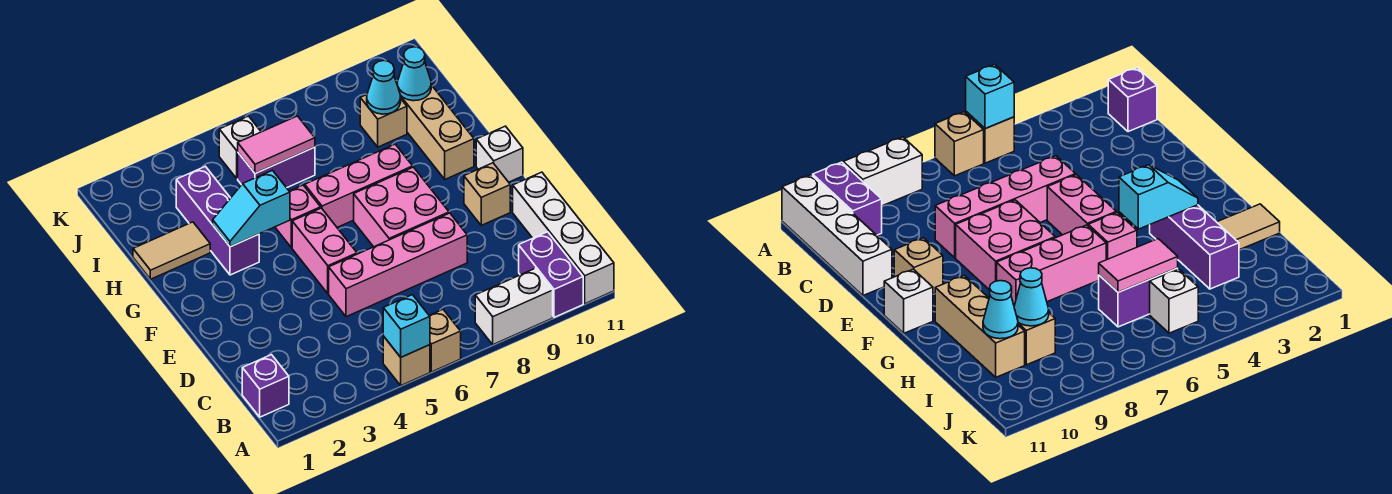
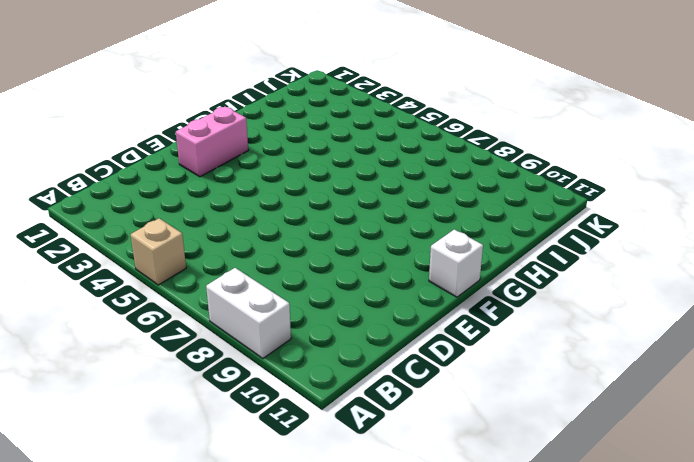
pink brick E2:F2 level 1 -> pink brick E5:F5 level 1
none -> tan brick A6 level 1
none -> purple brick A10:B10 level 1
none -> white brick A11:D11 level 1

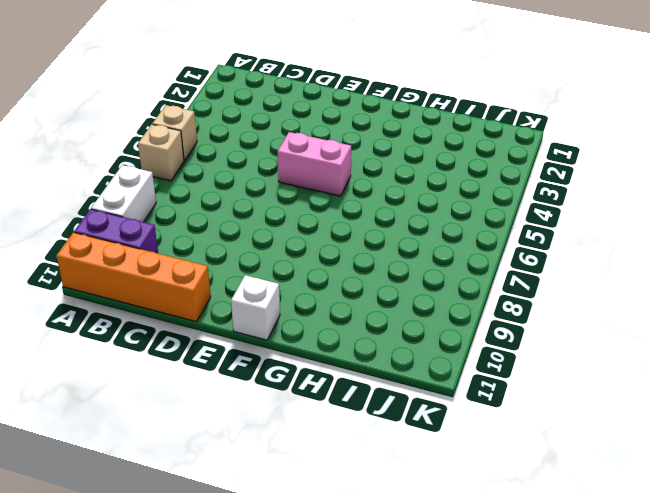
orange brick A11:D11 level 1 -> white brick A11:D11 level 1
none -> purple brick B1 level 1
none -> pink brick D5:D8 level 1
none -> pink brick E7:F8 level 1

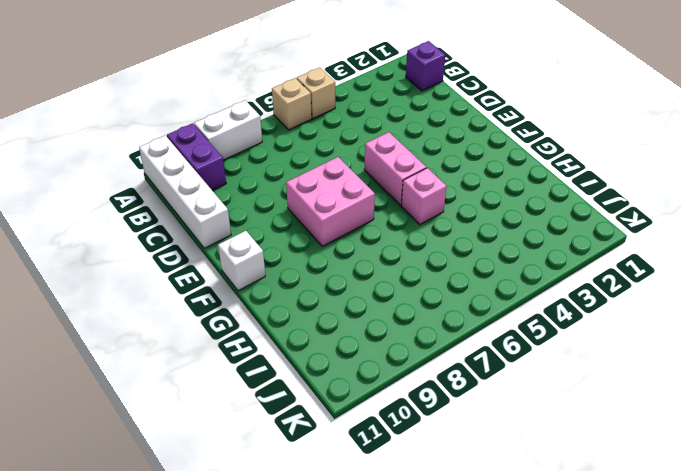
none -> pink brick D5:D8 level 1
none -> tan brick E10 level 1
none -> purple brick G3:I3 level 1

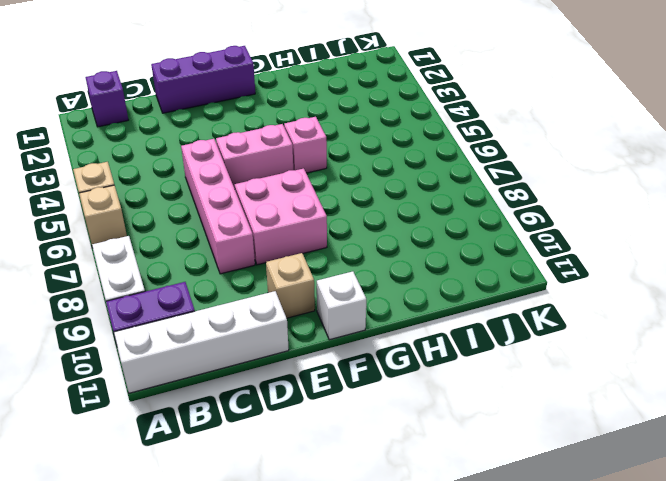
purple brick D1:F1 level 1 -> purple brick G3:I3 level 1
none -> pink brick G6:G8 level 1
none -> tan brick G10:I10 level 1
none -> tan tile H1:H2 level 1

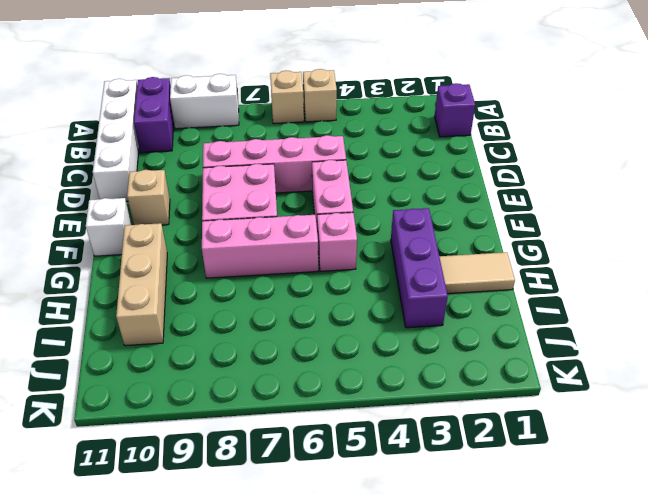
none -> purple brick I5:I6 level 1
none -> tan brick I9 level 1
none -> white brick J5 level 1

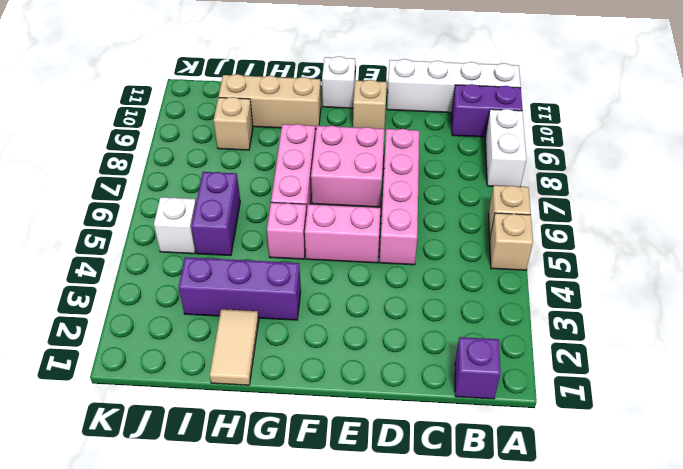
none -> cyan brick A5 level 2
none -> cyan slope G3:G4 level 2 top 4
none -> pink tile I5:I6 level 2

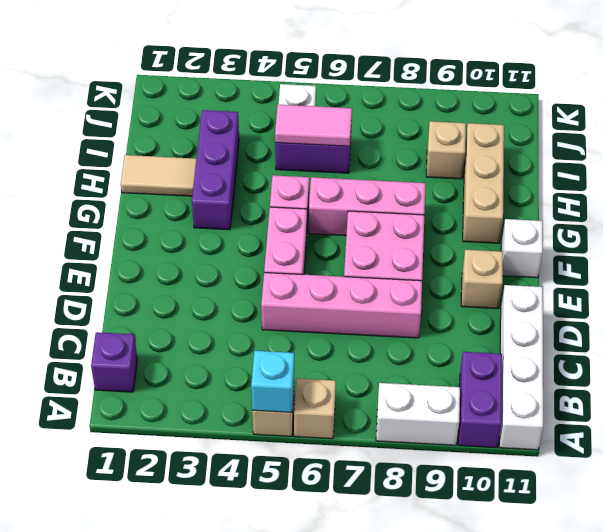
none -> cyan slope G3:G4 level 2 top 4
none -> cyan cone I9 level 2
none -> cyan cone I10 level 2

